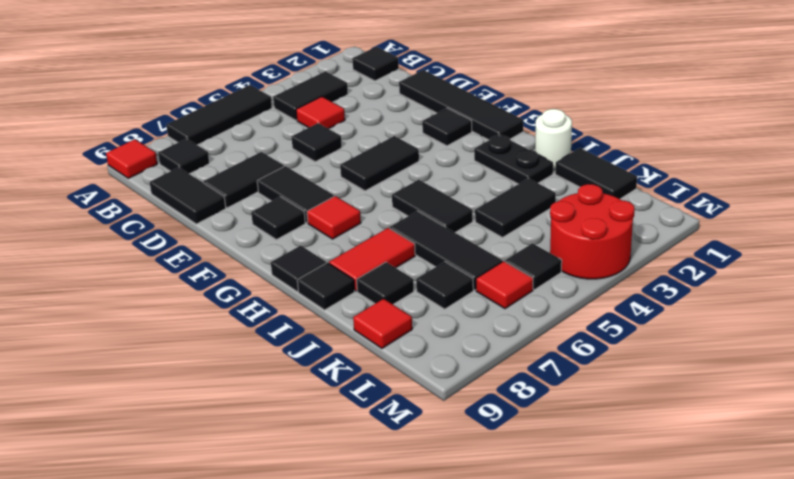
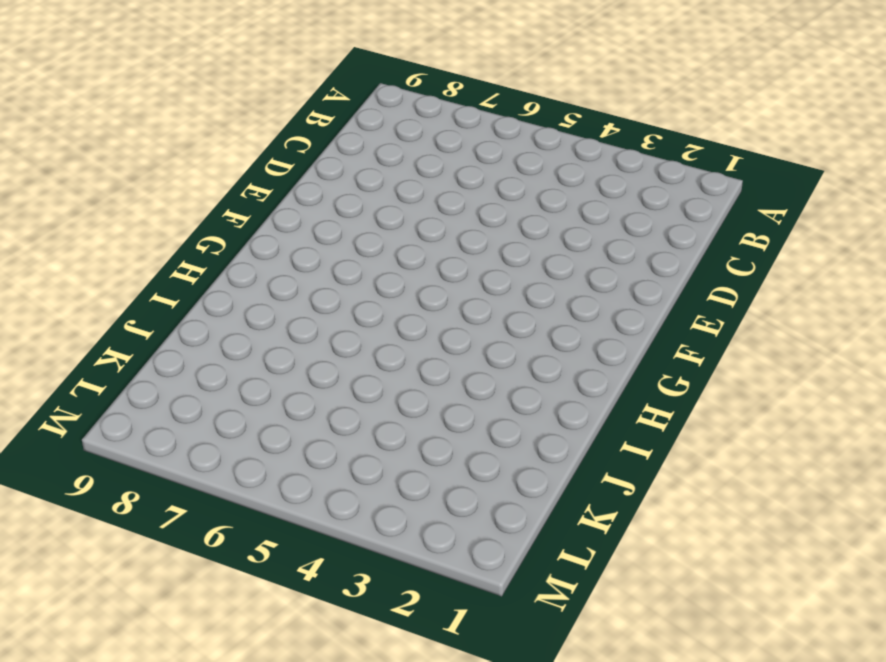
none -> black tile A5:A7 level 1
none -> red tile A9 level 1
none -> black tile B1 level 1
none -> black tile B3:B4 level 1

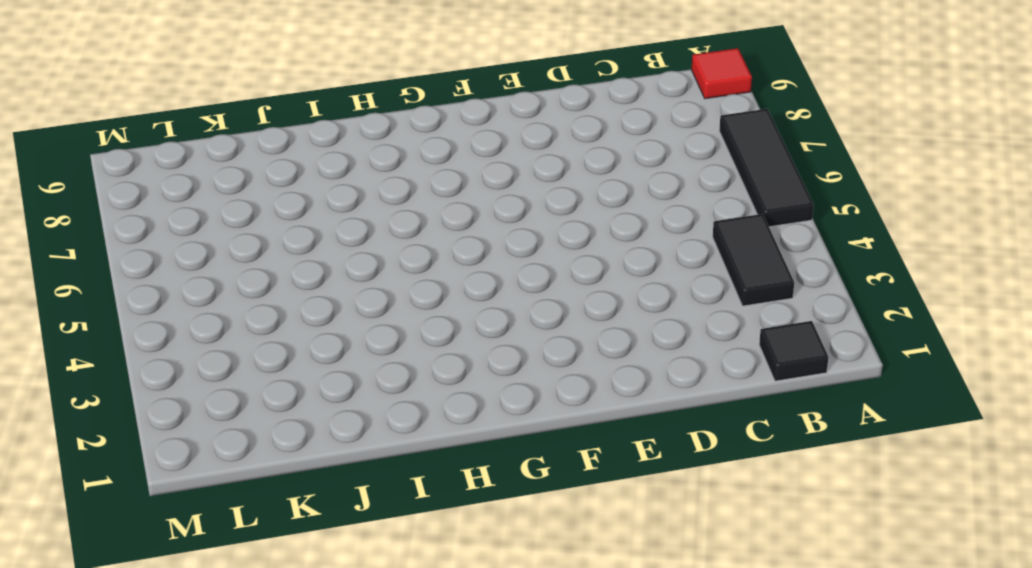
none -> black tile B8 level 1
none -> red tile C4 level 1
none -> black tile C9:D9 level 1
none -> black tile D1:G1 level 1

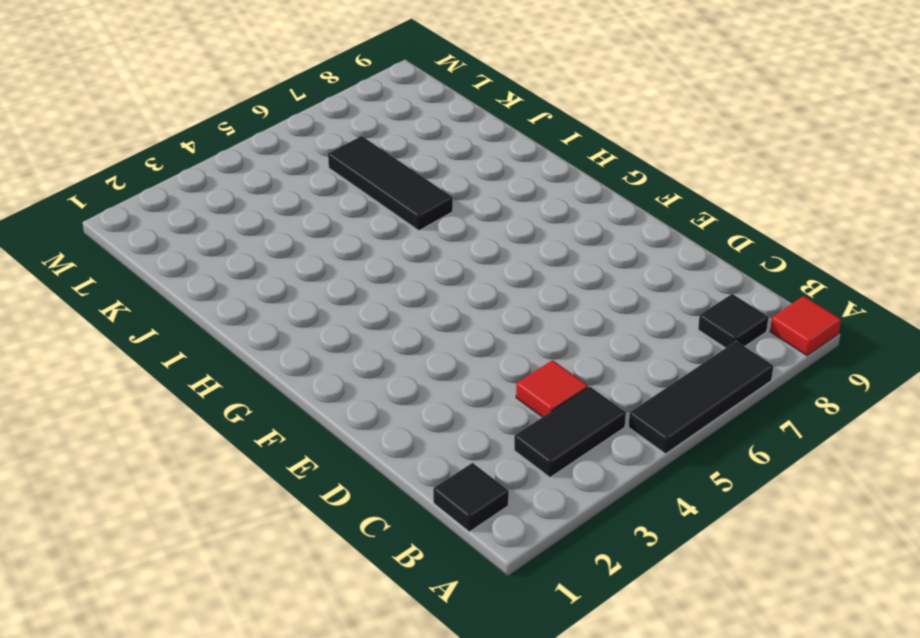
none -> black tile C9:D9 level 1
none -> black tile D1:G1 level 1
none -> black tile D5 level 1
none -> black tile D7:D8 level 1

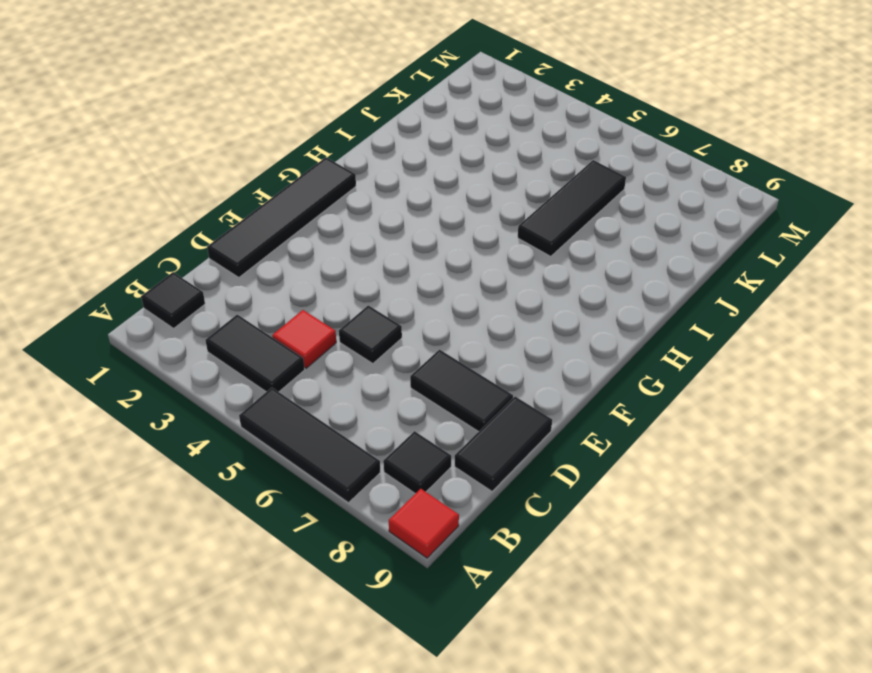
none -> black tile E7:F7 level 1
none -> black tile F2 level 1
none -> black tile F4:F5 level 1
none -> black tile F8 level 1

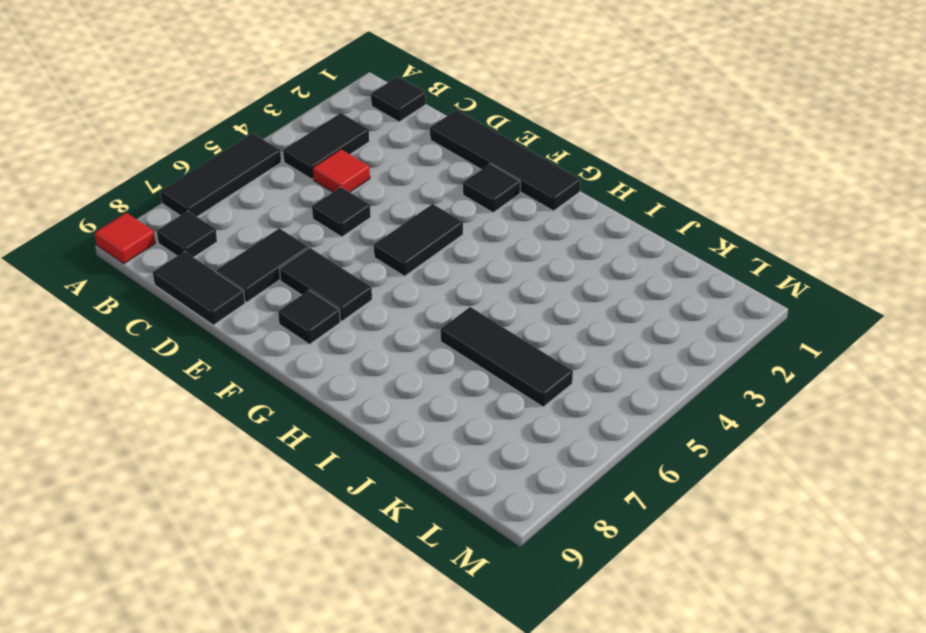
none -> red tile G7 level 1
none -> black plate H2:I2 level 1
none -> black tile H5:I5 level 1
none -> black tile H9 level 1

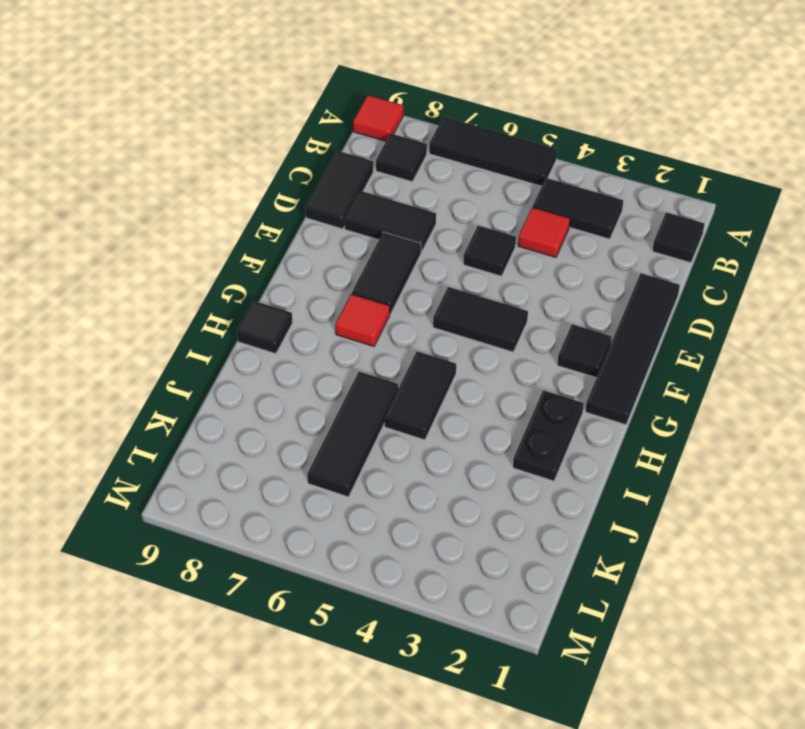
none -> black tile F8 level 1
none -> white round brick I1 level 1
none -> red tile I7:I8 level 1
none -> black tile I9 level 1

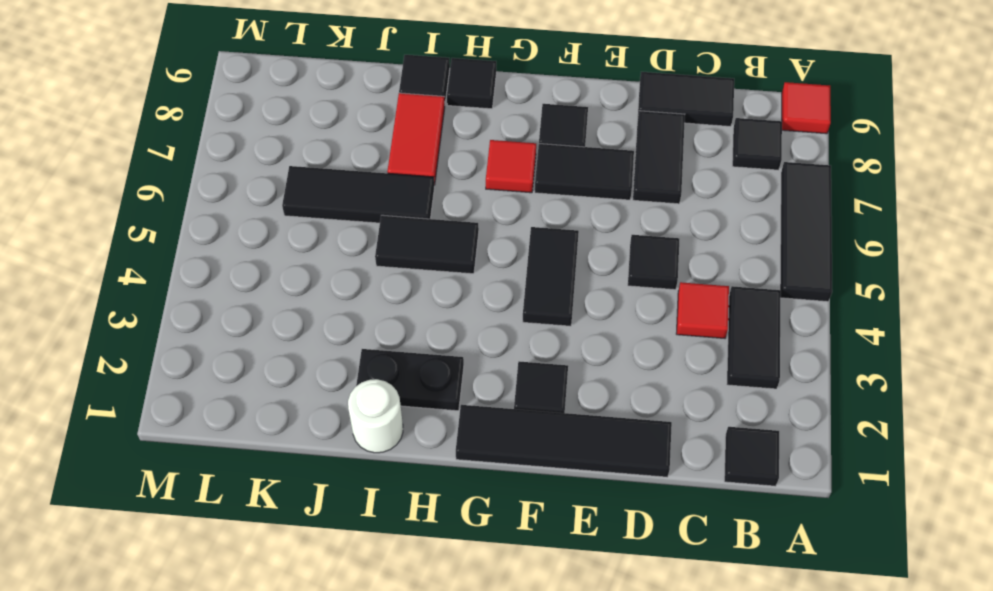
none -> black tile J1:K1 level 1
none -> black tile J3:J4 level 1
none -> black tile J8 level 1
none -> black tile K7 level 1

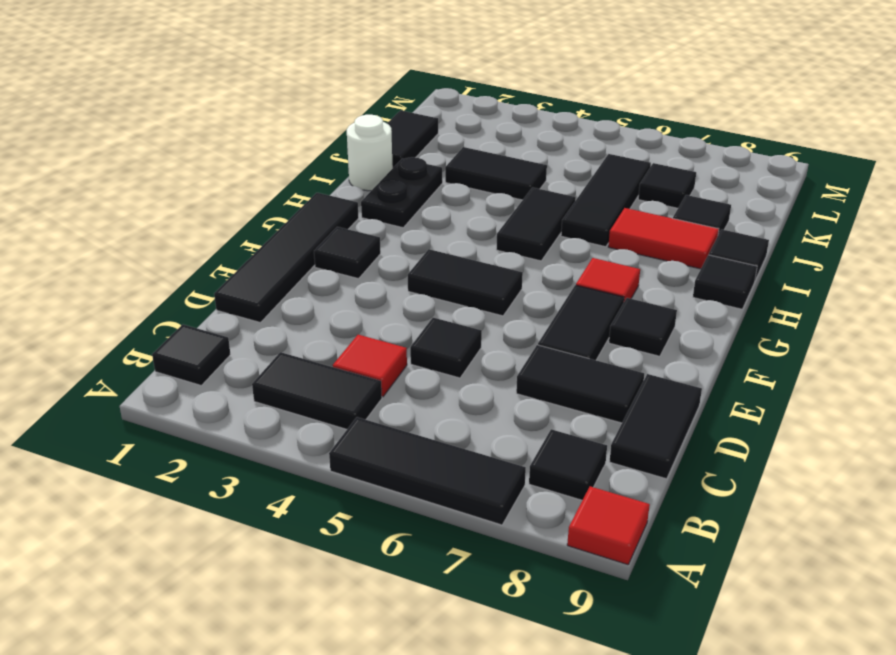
none -> red tile K9 level 1
none -> red round brick L3:M4 level 1
none -> black tile L5 level 1
none -> red tile L6 level 1

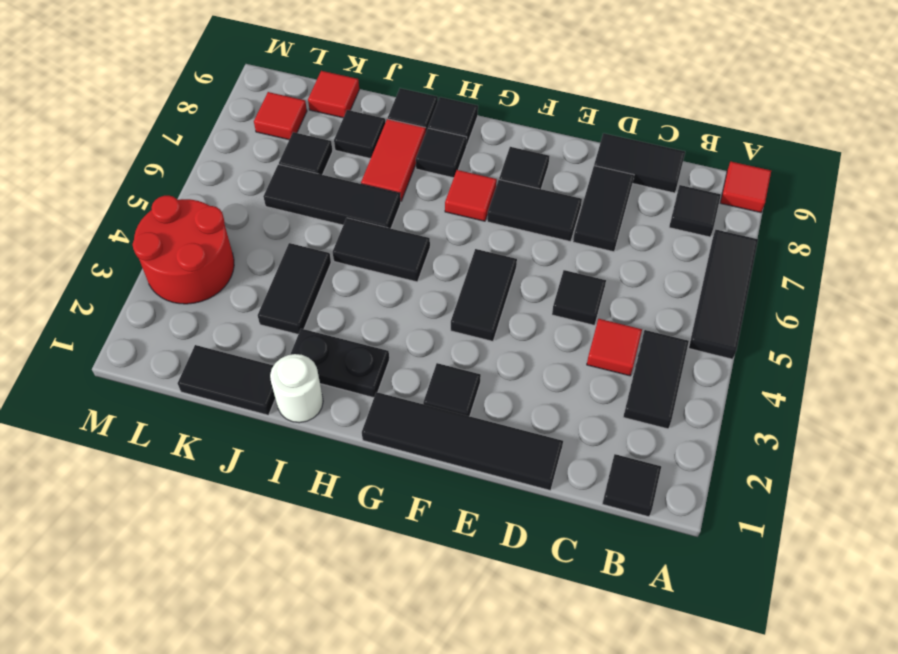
black tile H8 level 1 -> black tile L5 level 1
red tile L8 level 1 -> red tile L6 level 1

